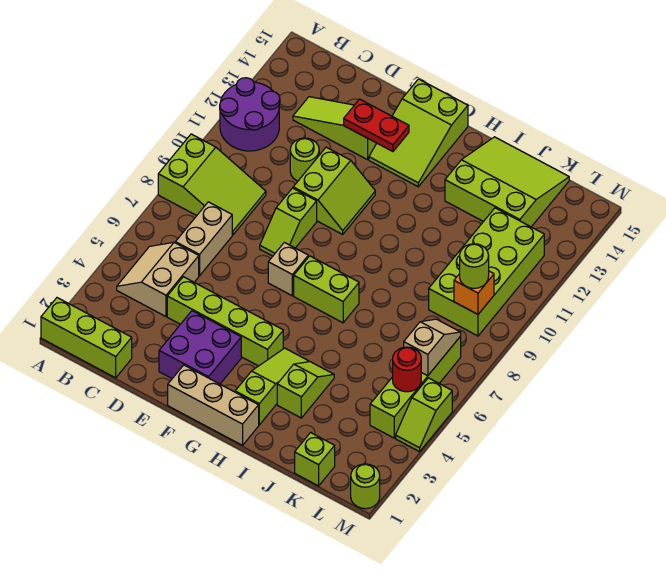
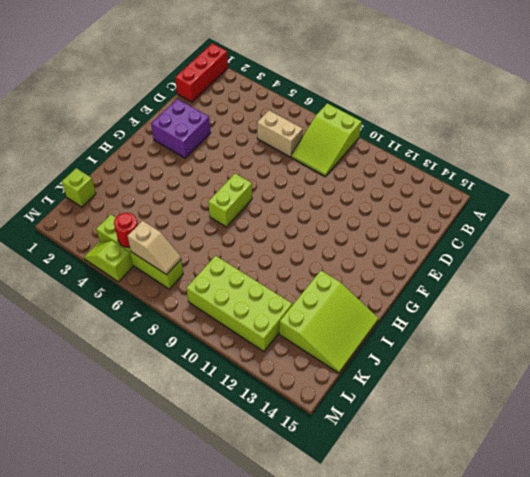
red brick A1:C1 level 1 -> lime brick A1:C1 level 1
none -> purple round brick A11:B12 level 1
none -> tan slope B4:C5 level 1 top C
none -> lime slope C13:E13 level 1 top E

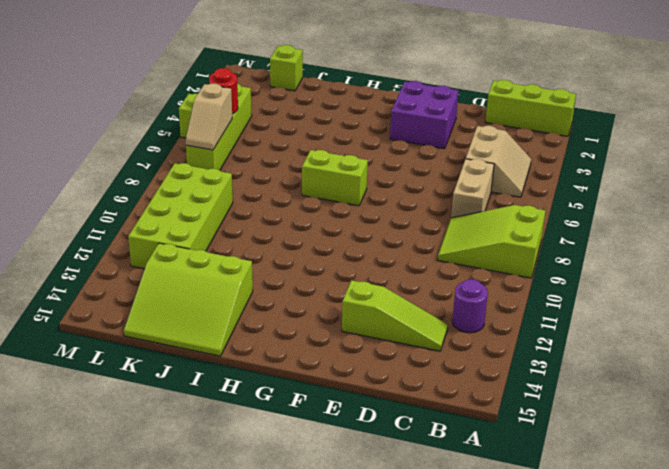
purple round brick B12 level 1 -> purple round brick A11:B12 level 1
none -> lime brick D4:G4 level 1
none -> lime round brick D11 level 1
none -> lime slope E8:E9 level 1 top 9

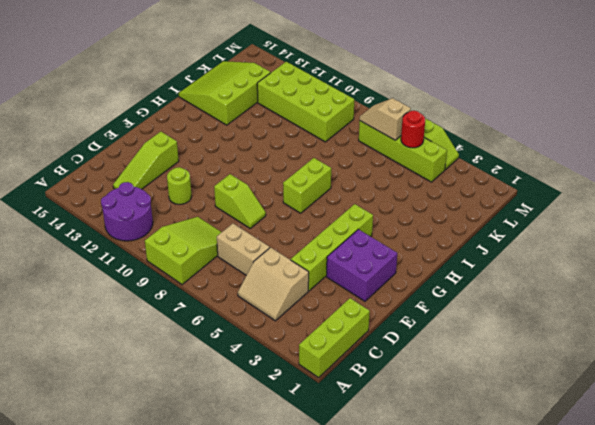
none -> lime slope E10:F11 level 1 top E
none -> tan brick F1:H1 level 1
none -> tan brick F7 level 1

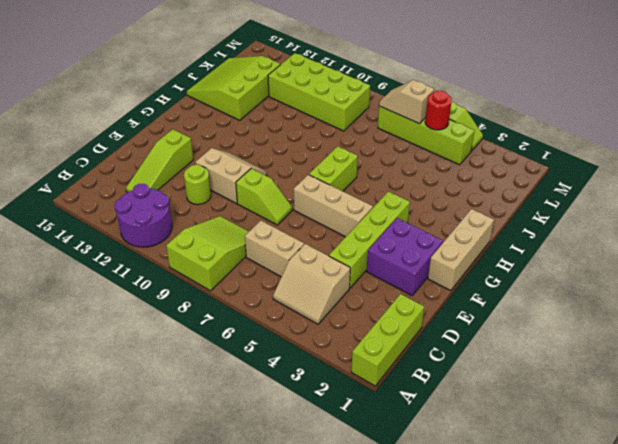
tan slope E10:F11 level 1 top E -> lime slope E10:F11 level 1 top E
tan brick F5:F7 level 1 -> tan brick F7 level 1
none -> lime slope F13:G15 level 1 top 15
none -> lime slope H2:H4 level 1 top 2
none -> lime slope I3:I4 level 1 top 3

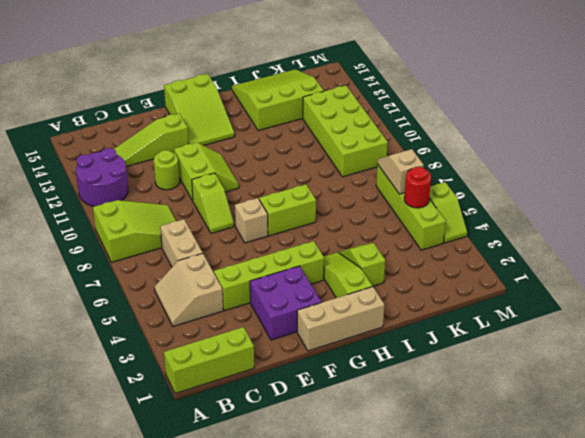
none -> lime brick K1 level 1
none -> lime round brick M1 level 1
none -> red plate E13:F13 level 2

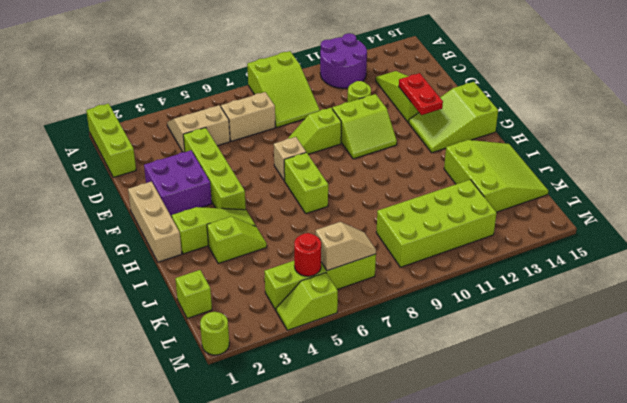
none -> orange brick L9 level 2
none -> lime round brick L9 level 3

